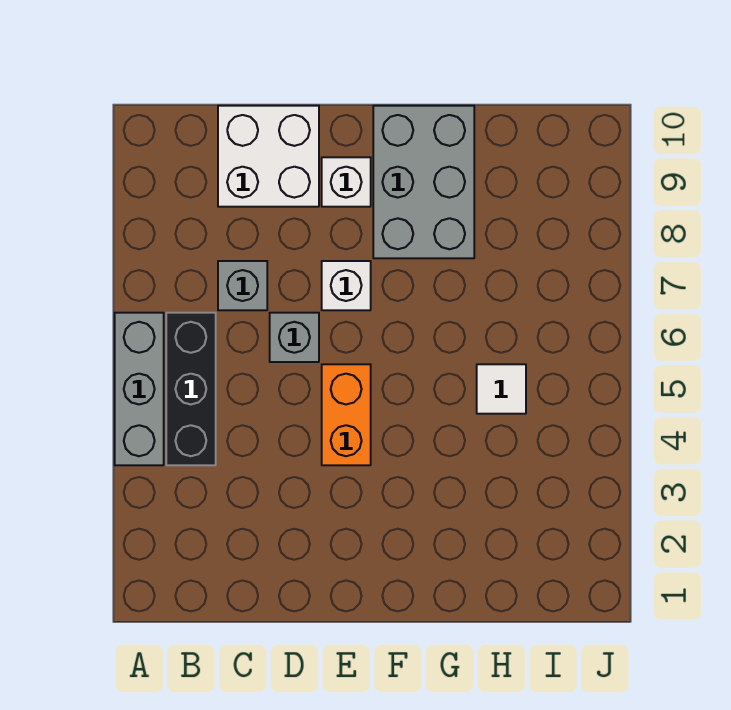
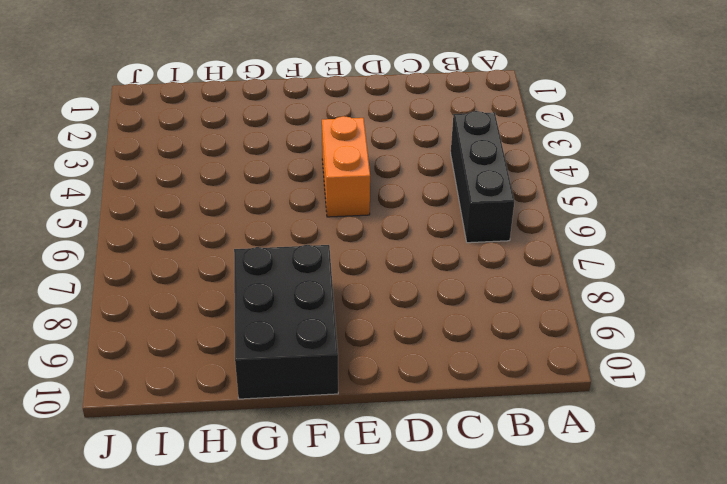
black brick F8:G10 level 1 -> grey brick F8:G10 level 1
none -> grey brick A4:A6 level 1
none -> grey brick C7 level 1

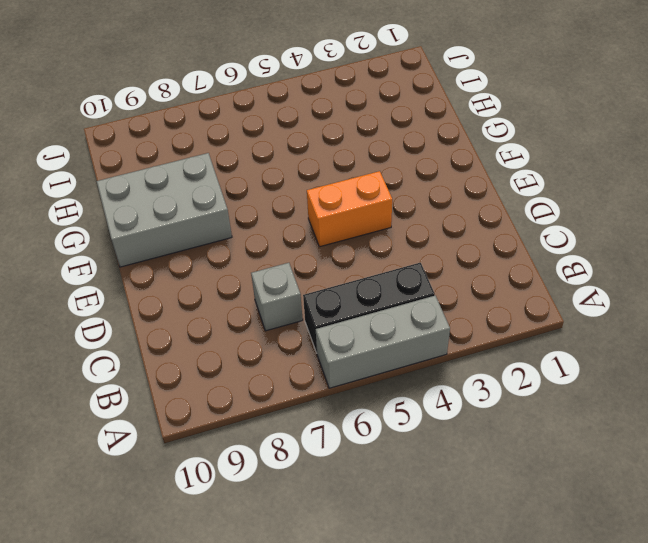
none -> white brick C9:D10 level 1
none -> grey brick D6 level 1

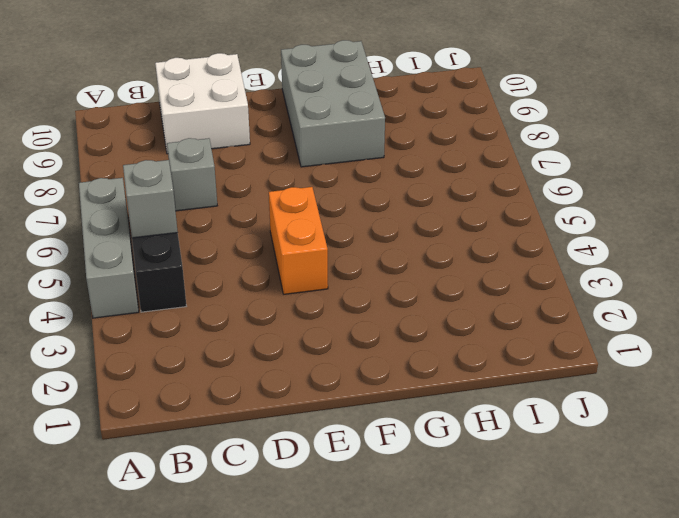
grey brick B5 level 2 -> grey brick D6 level 1
none -> white brick E7 level 1
none -> white brick E9 level 1

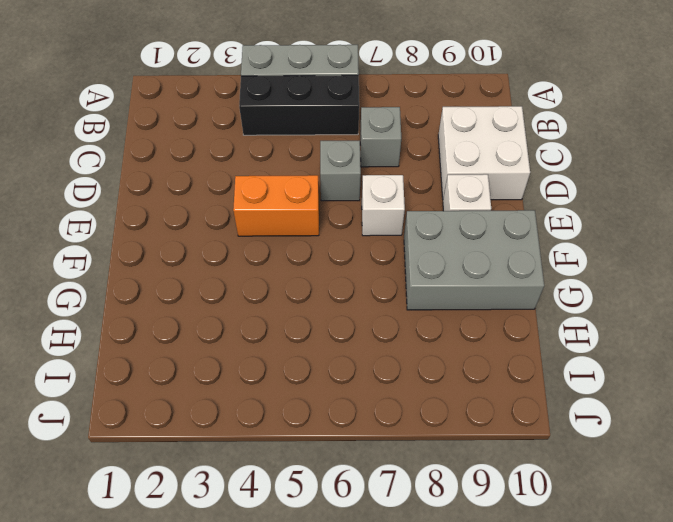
none -> white tile H5 level 1

